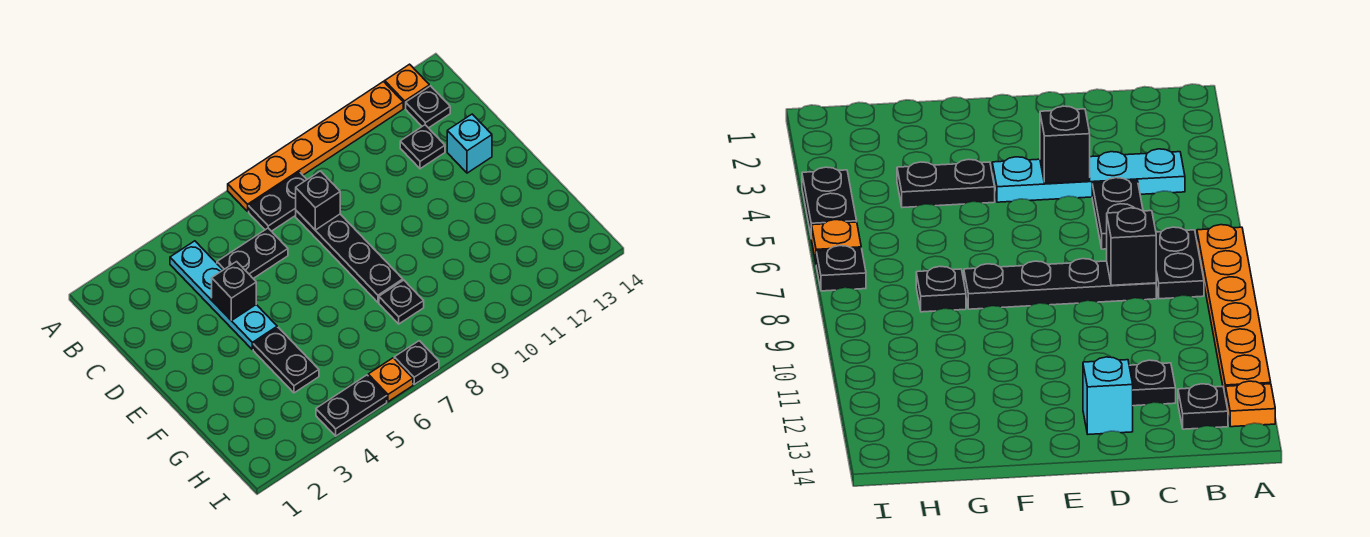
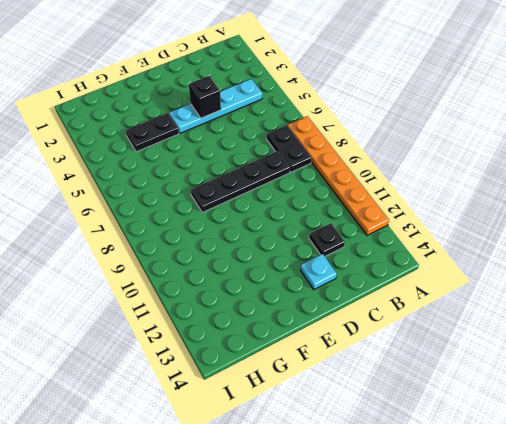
cyan plate D13 level 1 -> cyan brick D13 level 1
none -> orange plate A13 level 1
none -> black plate B13 level 1
none -> black plate C5:C6 level 1

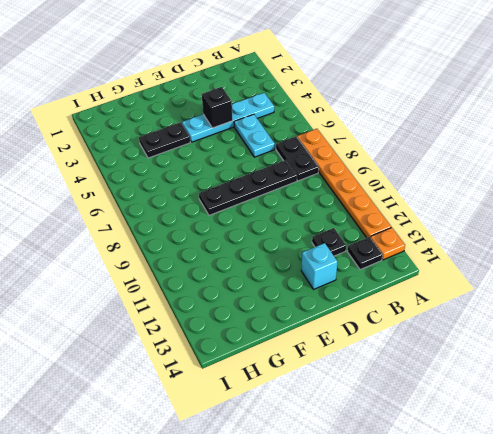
cyan plate C5:C6 level 1 -> black plate C5:C6 level 1
none -> black plate G8 level 1
none -> black plate I4:I5 level 1
none -> orange plate I6 level 1

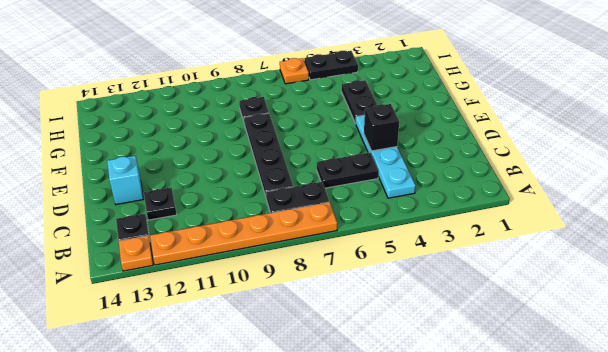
none -> black plate I7 level 1
none -> black brick C8 level 2

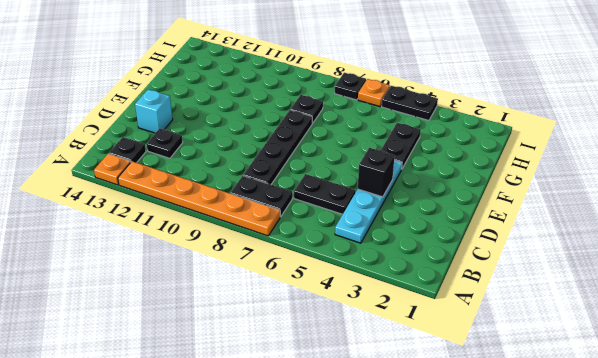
none -> black brick C8 level 2

